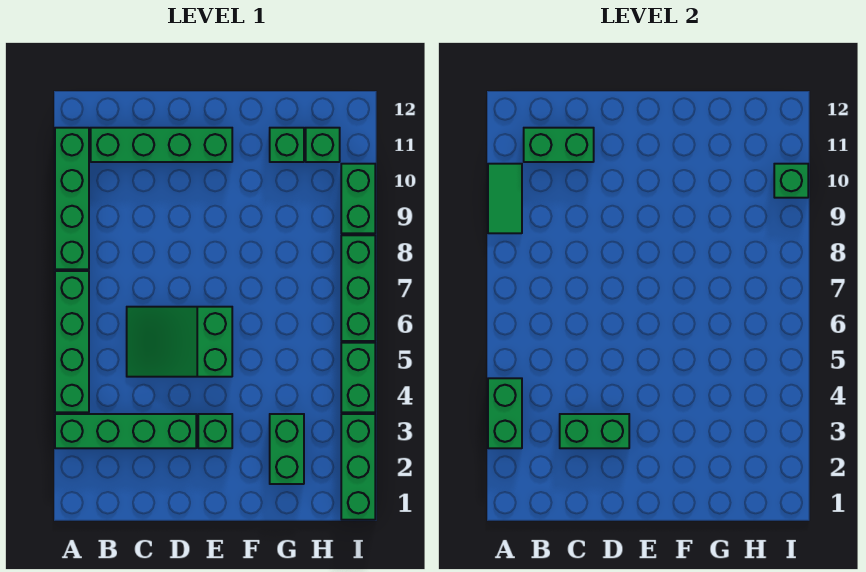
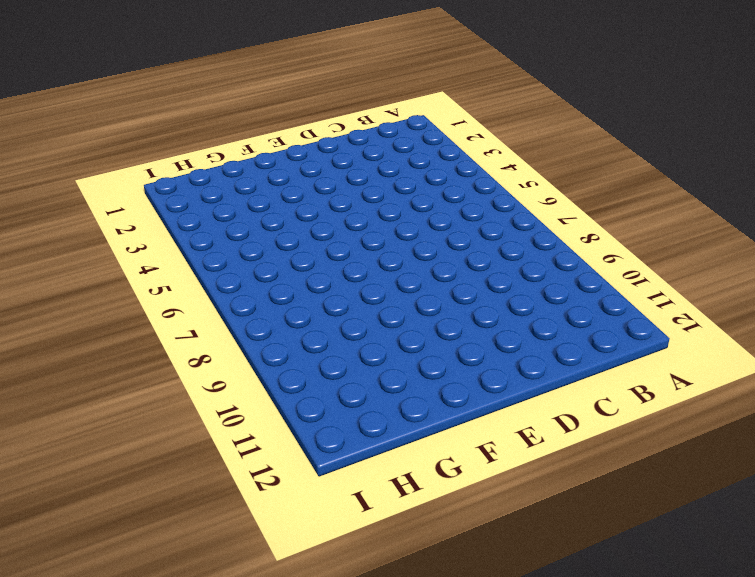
none -> green brick A3:D3 level 1
none -> green brick A4:A7 level 1
none -> green brick A8:A11 level 1

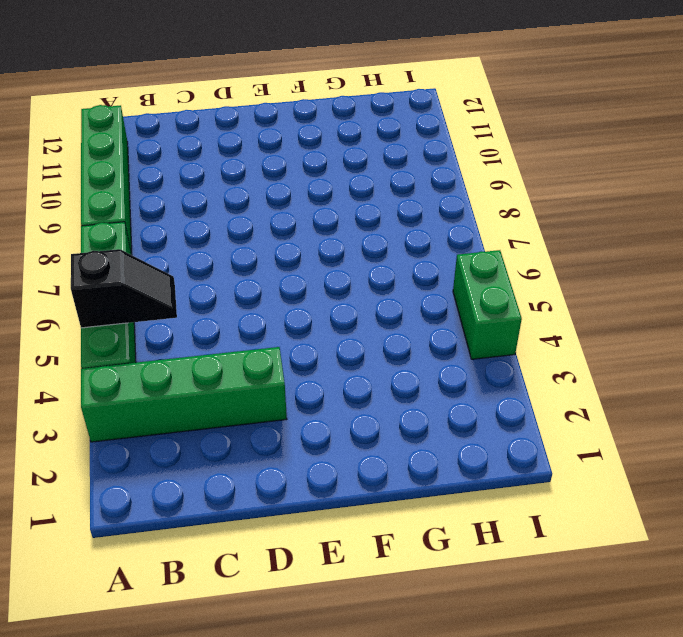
black slope A5:B5 level 2 top A -> none
none -> green brick B11:E11 level 1
none -> green slope C5:E6 level 1 top E
none -> green brick E3 level 1

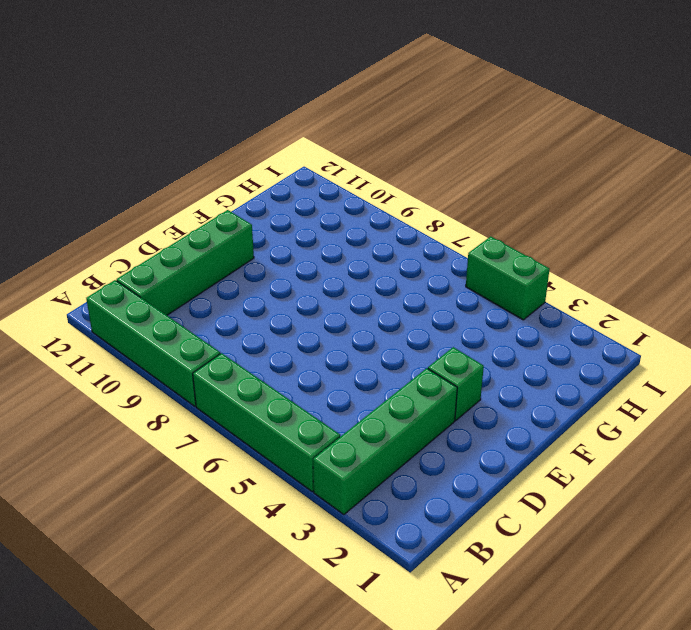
none -> green slope C5:E6 level 1 top E
none -> green brick G2:G3 level 1
none -> green brick G11 level 1

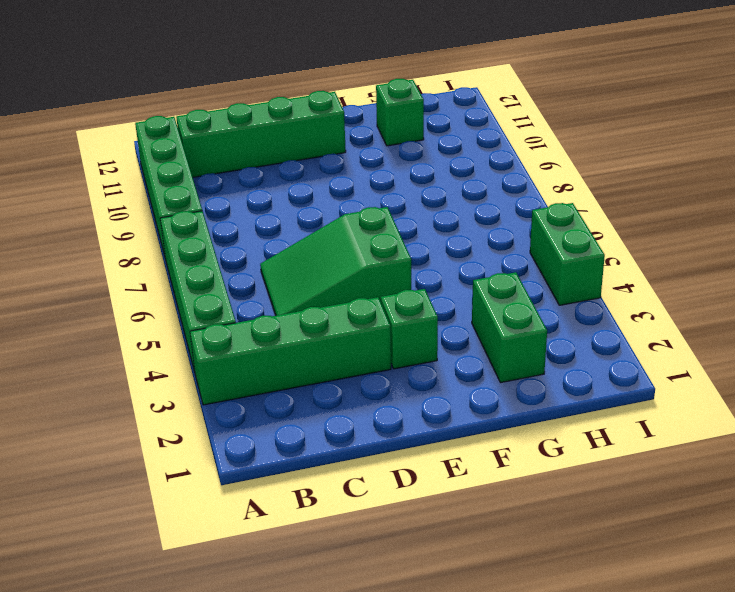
none -> green brick H11 level 1
none -> green brick I1:I3 level 1
none -> green brick I6:I8 level 1

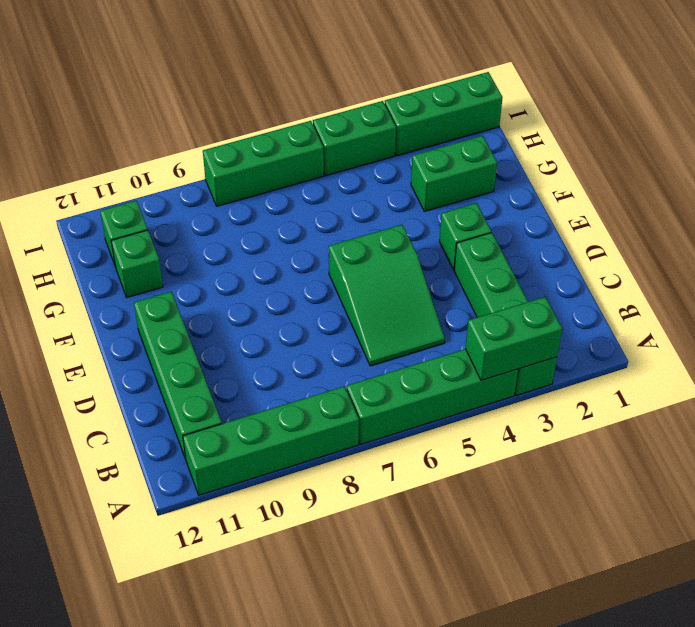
none -> green brick I9:I10 level 1
none -> green tile A9:A10 level 2
none -> green brick B11:C11 level 2

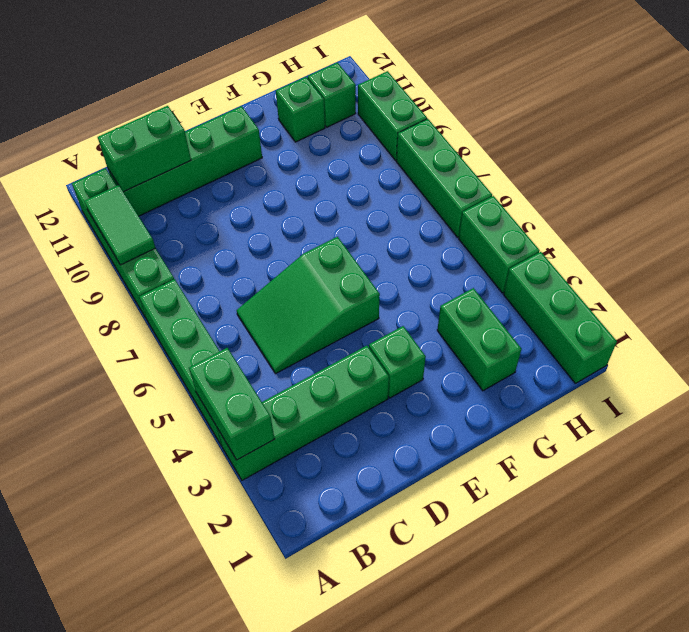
none -> green brick C3:D3 level 2
none -> green brick I10 level 2

